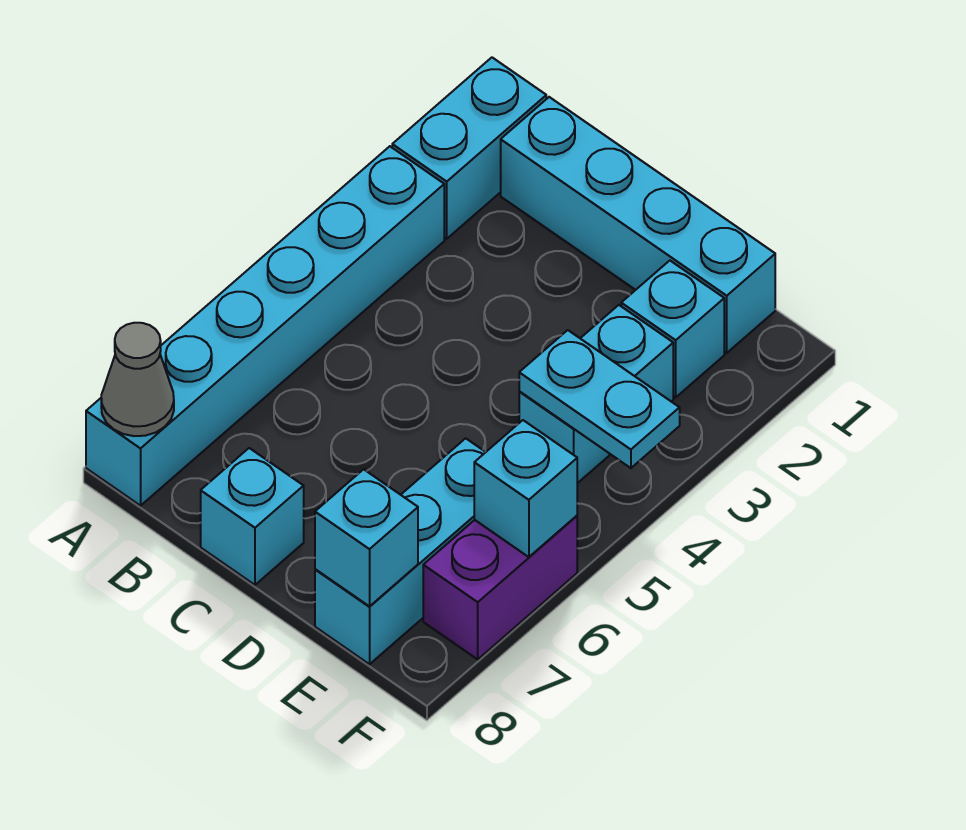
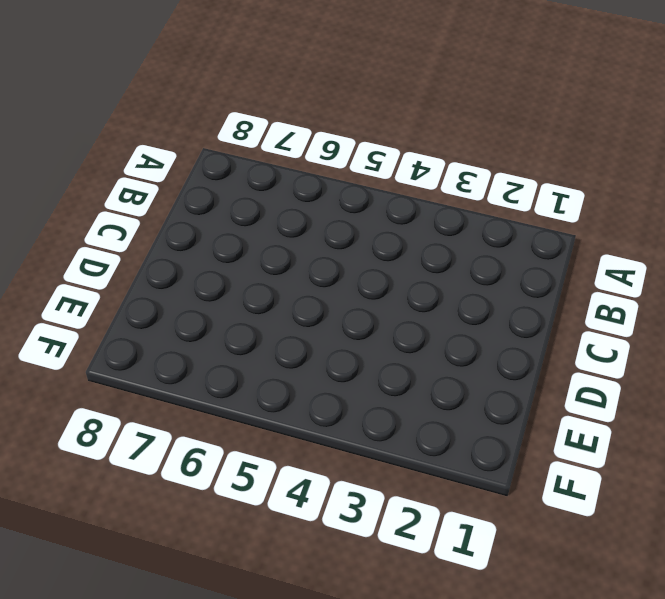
none -> cyan brick A1:A2 level 1
none -> cyan brick A3:A8 level 1
none -> cyan brick B1:E1 level 1

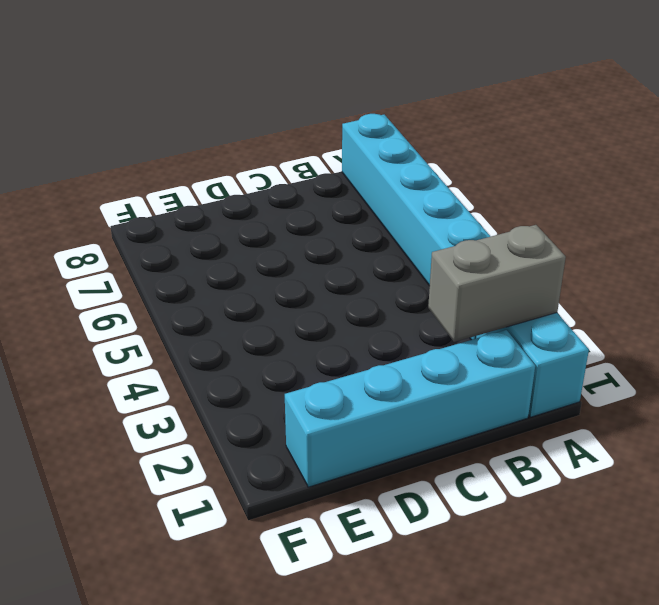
grey brick A2:B2 level 2 -> none
none -> cyan brick C8 level 1
none -> cyan brick E2 level 1
none -> cyan brick E3:E4 level 1

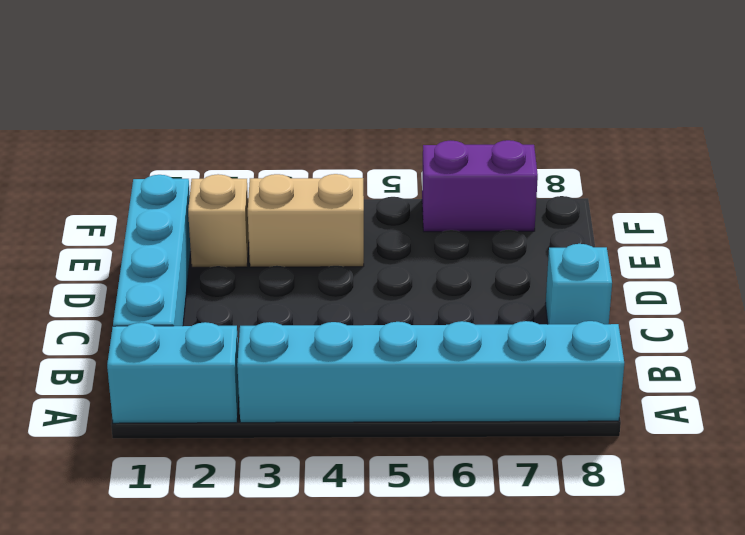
tan brick E2 level 1 -> cyan brick E2 level 1
tan brick E3:E4 level 1 -> cyan brick E3:E4 level 1
none -> cyan brick E6:E8 level 1
none -> grey cone A8 level 2
none -> cyan plate E4:F4 level 2

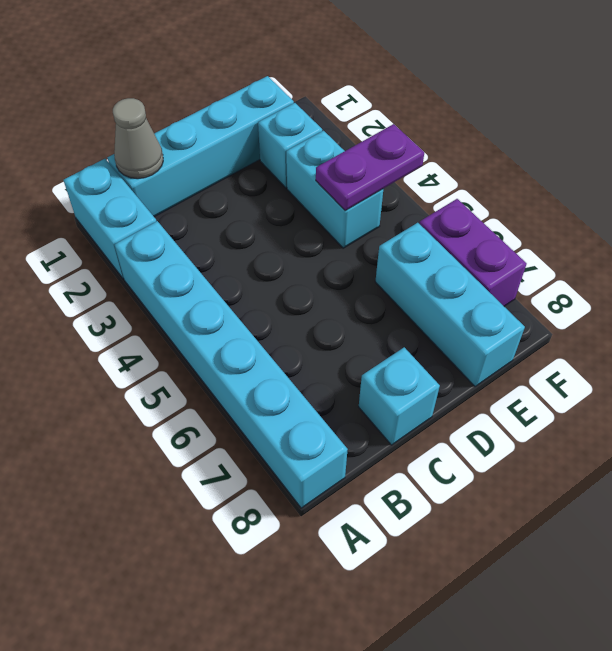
grey cone B1 level 2 -> grey cone A8 level 2
purple plate E4:F4 level 2 -> cyan plate E4:F4 level 2
none -> cyan brick E8 level 2
none -> cyan brick F6 level 2

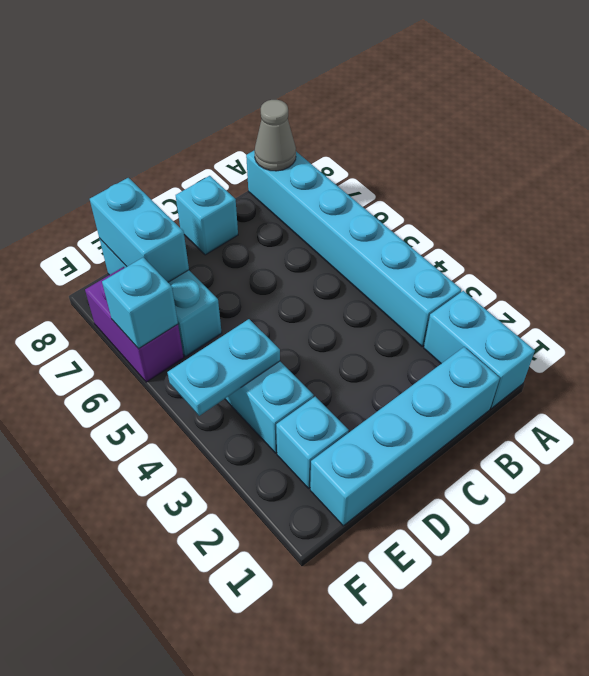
cyan brick E7:E8 level 2 -> cyan brick E8 level 2

